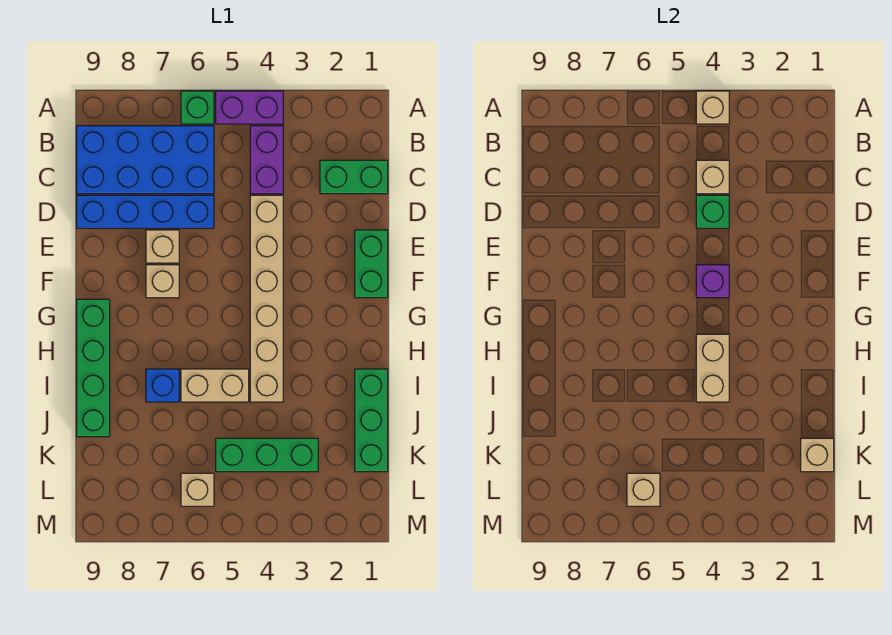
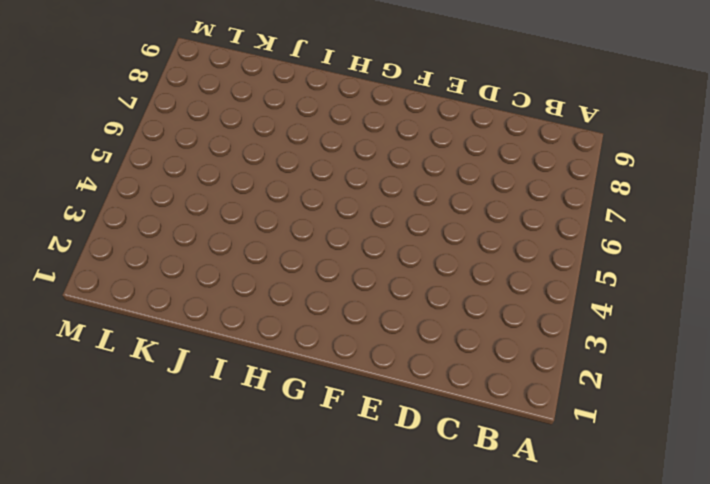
none -> purple brick A4:A5 level 1
none -> green brick A6 level 1
none -> purple brick B4:C4 level 1

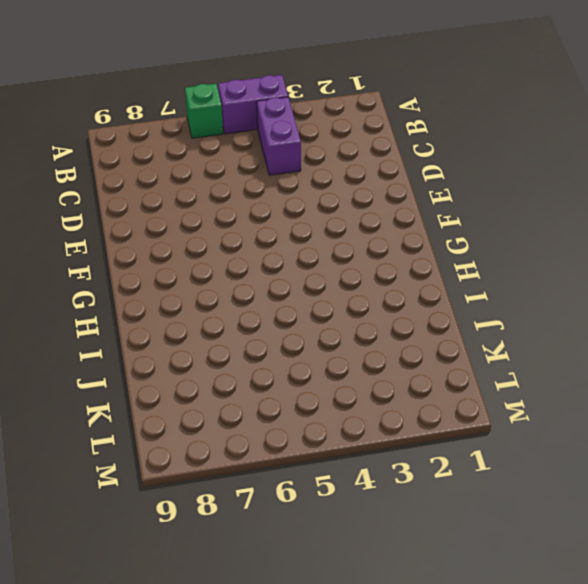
none -> blue brick B6:C9 level 1
none -> green brick C1:C2 level 1
none -> tan brick D4:I4 level 1

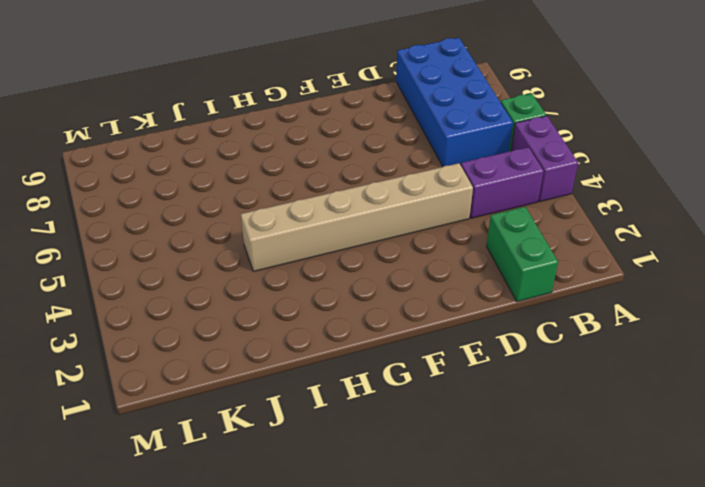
none -> blue brick D6:D9 level 1
none -> green brick E1:F1 level 1
none -> tan brick E7 level 1

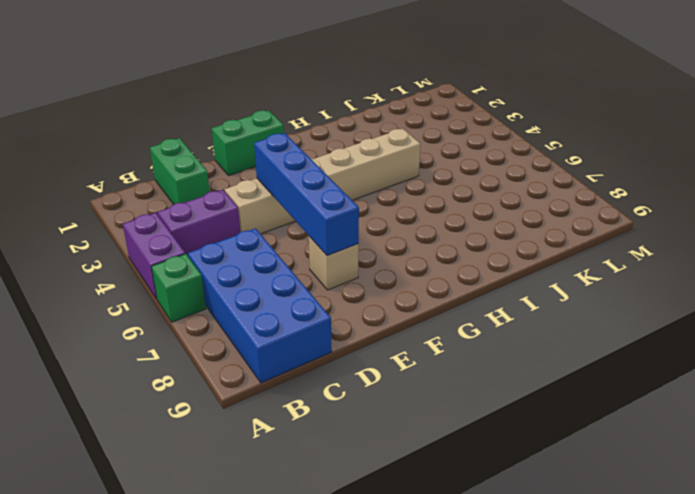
blue brick E4:E7 level 2 -> blue brick D6:D9 level 1
none -> tan brick F7 level 1
none -> green brick G9:J9 level 1
none -> green brick I1:K1 level 1

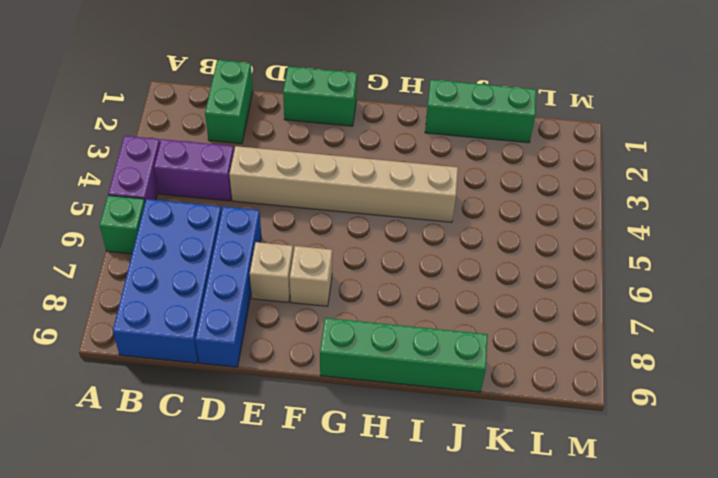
none -> tan brick I5:I6 level 1
none -> blue brick I7 level 1
none -> green brick K3:K5 level 1

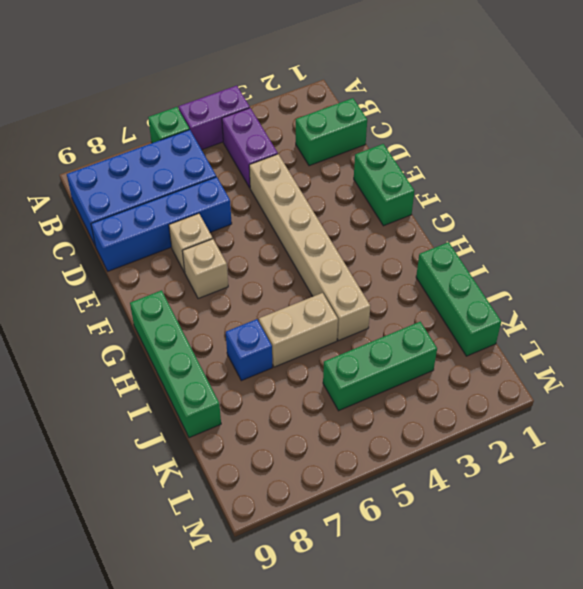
none -> tan brick L6 level 1
none -> tan brick A4 level 2
none -> tan brick C4 level 2

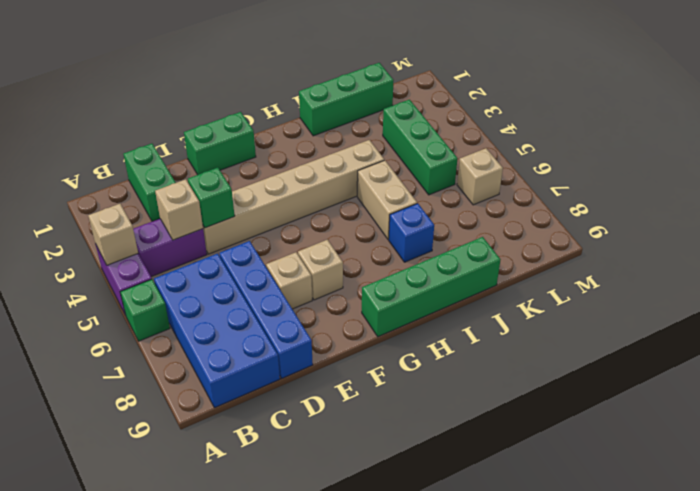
none -> purple brick F4 level 2
none -> tan brick H4:I4 level 2
none -> tan brick K1 level 2

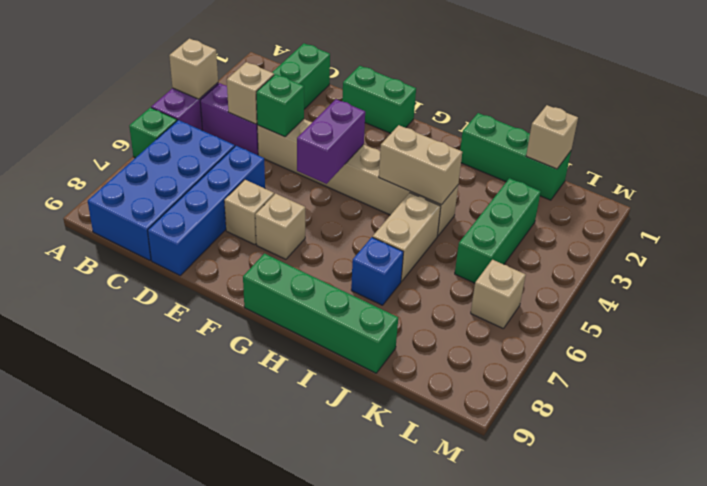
purple brick F4:F5 level 2 -> purple brick F4 level 2
none -> tan brick L6 level 2

